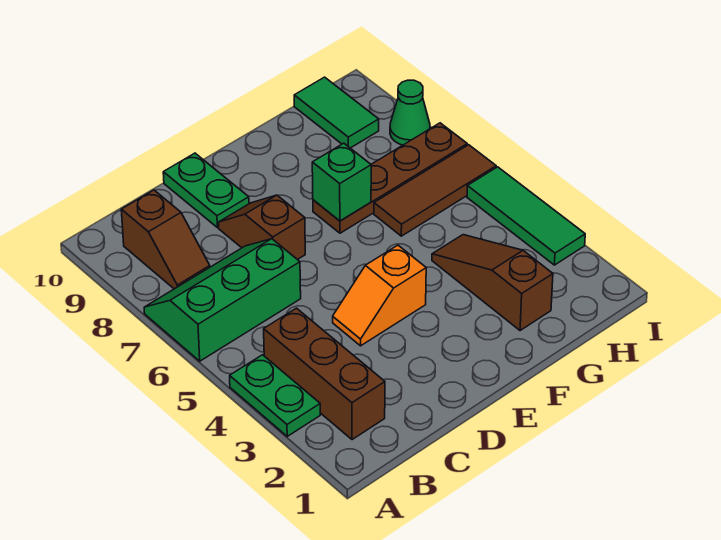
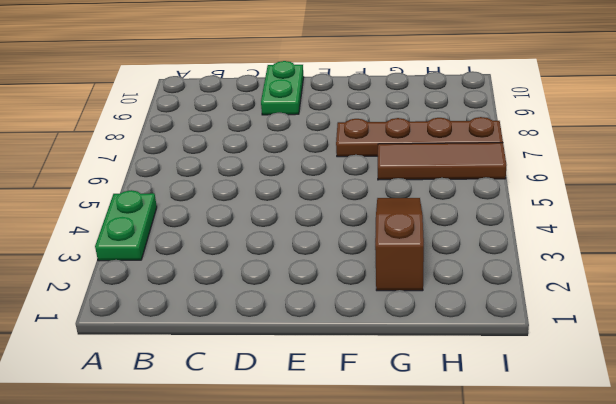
none -> green slope A6:C7 level 1 top 6
none -> brown brick B2:B4 level 1
none -> brown slope B8:B9 level 1 top 9

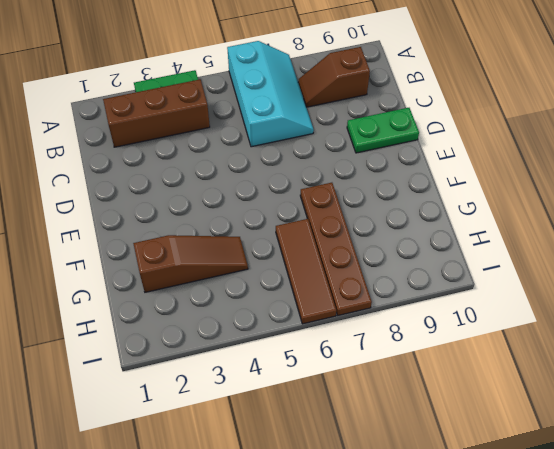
cyan slope A6:C7 level 1 top 6 -> green slope A6:C7 level 1 top 6
none -> orange slope D4:E4 level 1 top E
none -> brown slope D7:D8 level 1 top 7
none -> green tile H9:H10 level 1

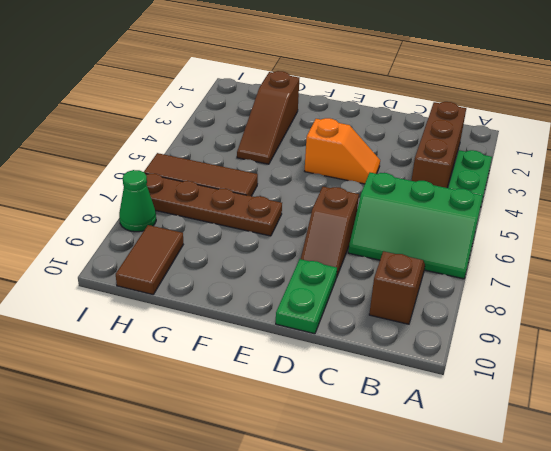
brown tile H9:H10 level 1 -> green tile H9:H10 level 1
none -> green tile I3:I5 level 1
none -> green brick F7 level 2

